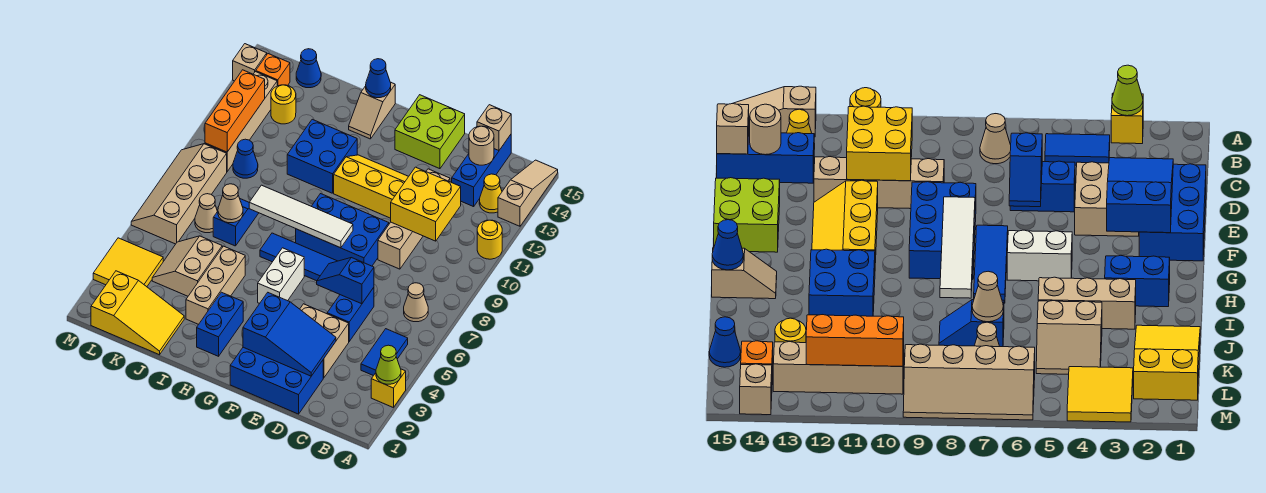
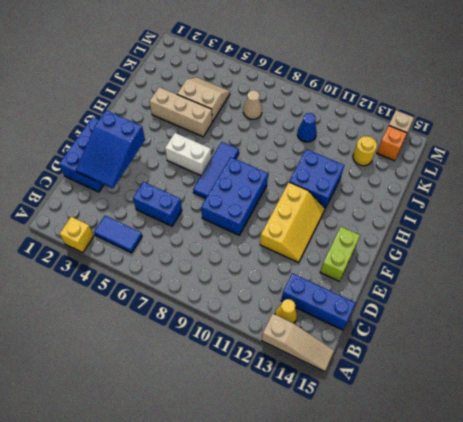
lime brick E14:F14 level 1 -> lime brick E14:F15 level 1
none -> yellow round brick A11 level 1
none -> tan cone B7 level 1
none -> tan brick D3:E4 level 1
none -> tan brick D9:D12 level 1

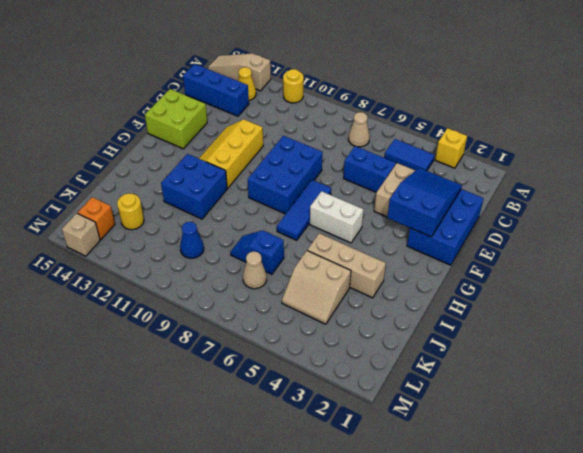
none -> tan brick D9:D12 level 1
none -> blue brick H2:H3 level 1
none -> tan slope H14:H15 level 1 top 15
none -> yellow slope J1:L2 level 1 top L

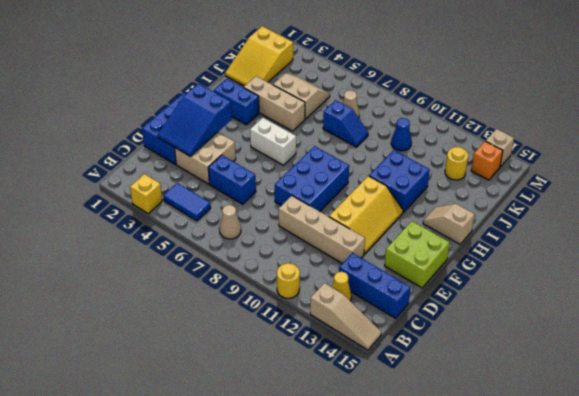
none -> blue tile F7:H7 level 1
none -> blue cone K15 level 1
none -> yellow tile L3:M4 level 1
none -> tan slope L6:M9 level 1 top L

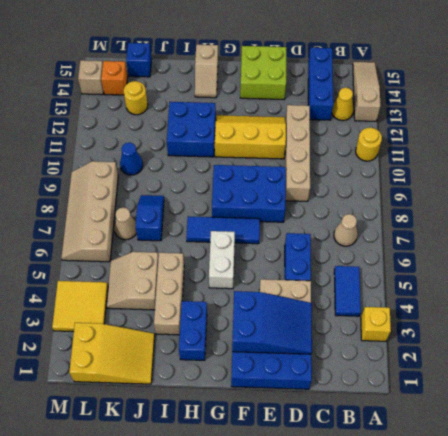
blue brick K15 level 1 -> blue cone K15 level 1
none -> tan brick L10:L13 level 1
none -> lime cone A3 level 2
none -> yellow brick C10:D11 level 2
none -> tan round brick C14 level 2

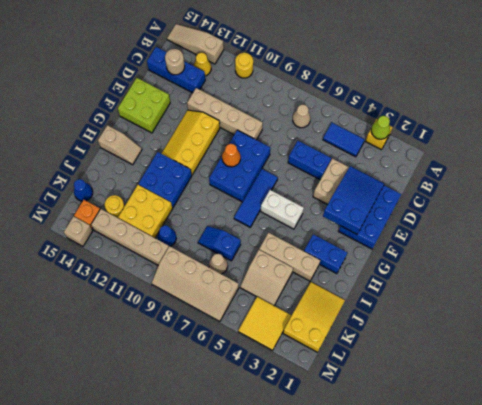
orange cone F9 level 2 -> none
yellow brick J11:K12 level 1 -> yellow brick C10:D11 level 2
none -> tan brick C15 level 2
none -> blue slope D6:E6 level 2 top D
none -> white tile F8:I8 level 2
none -> blue cone H15 level 2

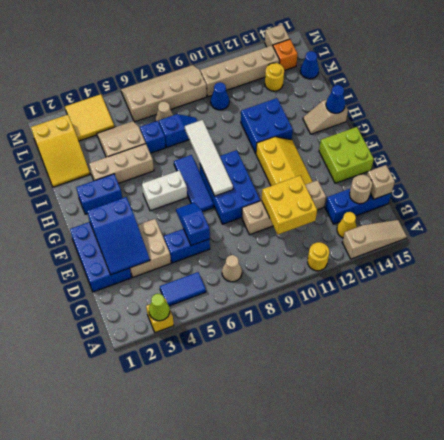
blue brick J6 level 1 -> none
none -> tan cone J7 level 2
none -> orange brick L10:L12 level 2

